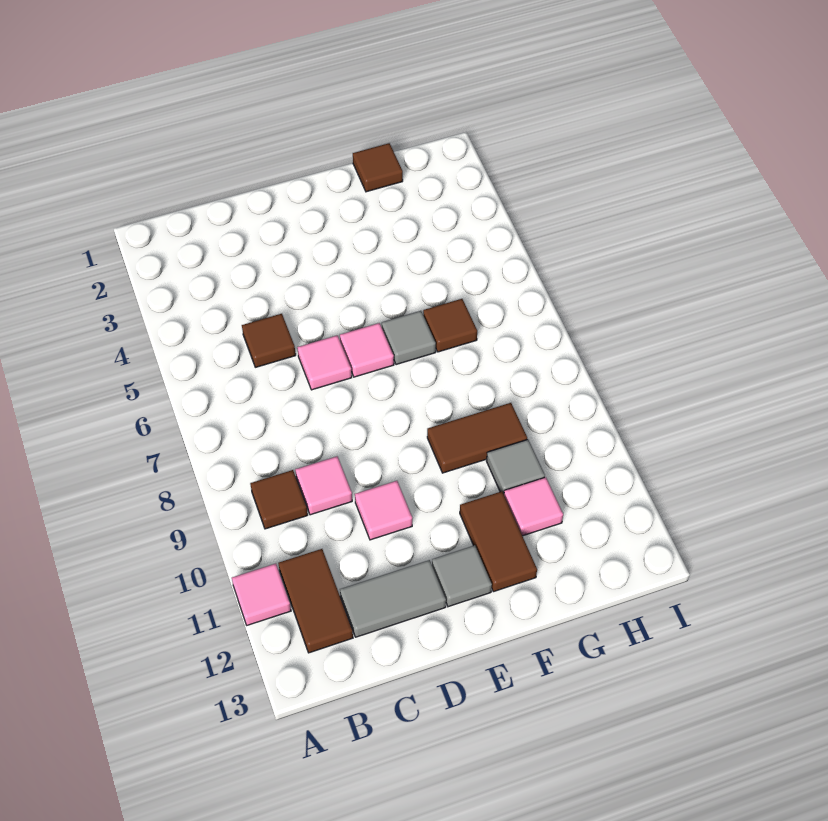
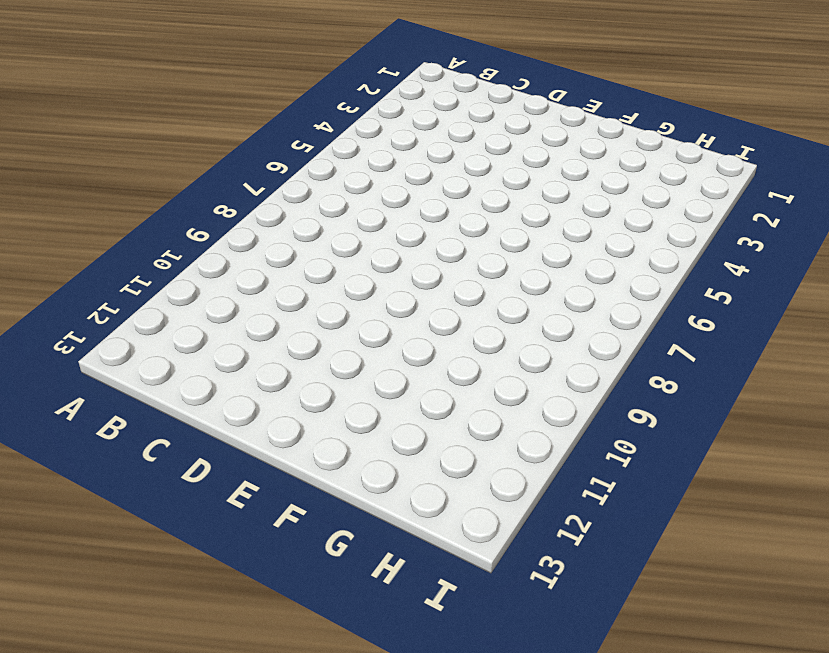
none -> pink tile A11 level 1
none -> brown tile B9 level 1
none -> brown tile B11:B12 level 1

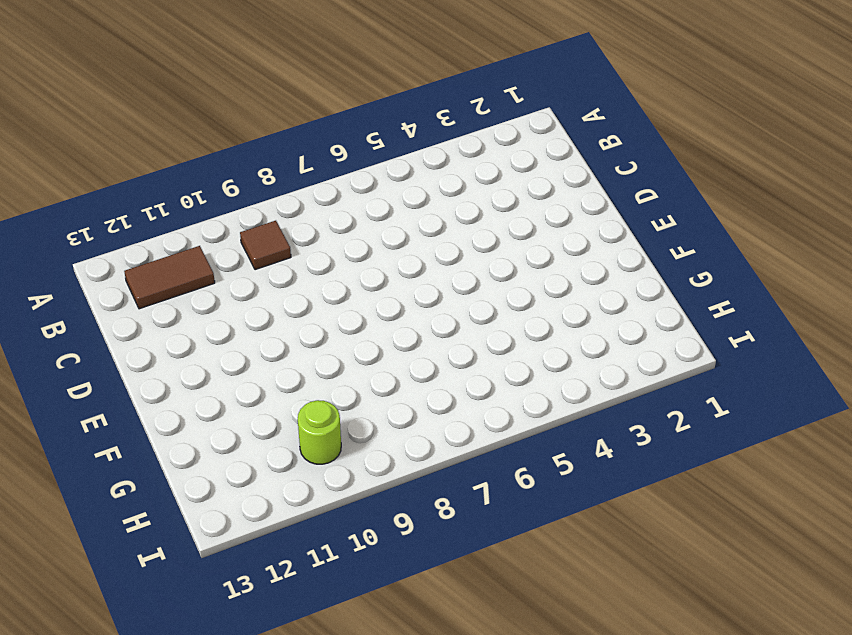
lime round brick H10 level 1 -> none
none -> pink tile A11 level 1
none -> brown tile C5 level 1
none -> pink tile C9 level 1

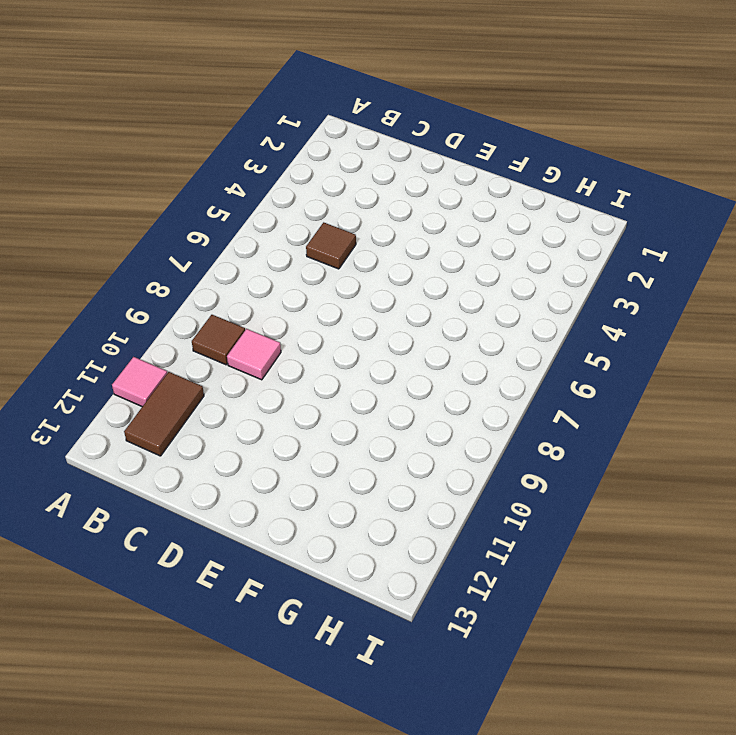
none -> grey tile C12:D12 level 1
none -> pink tile D6 level 1
none -> pink tile D10 level 1

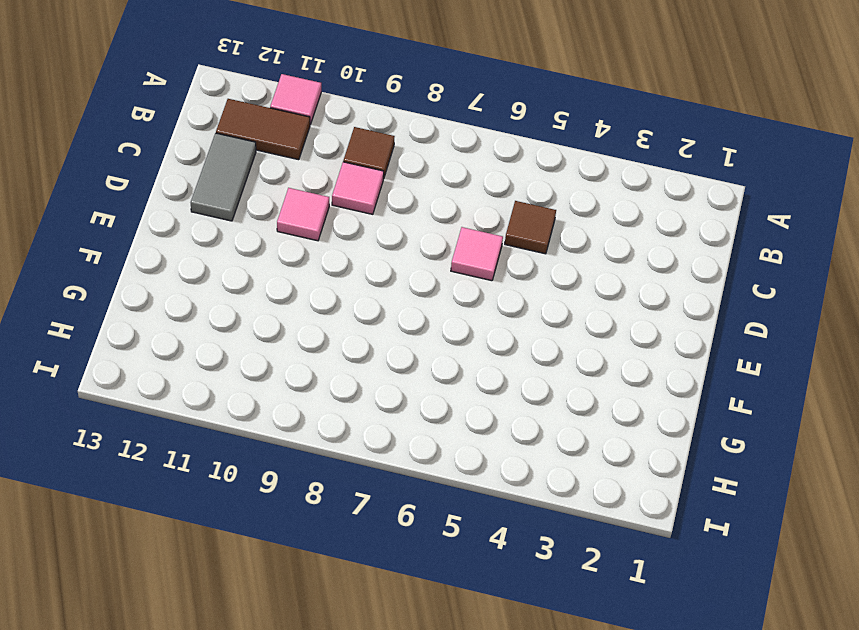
none -> pink tile E6 level 1
none -> grey tile E12 level 1
none -> grey tile F6 level 1

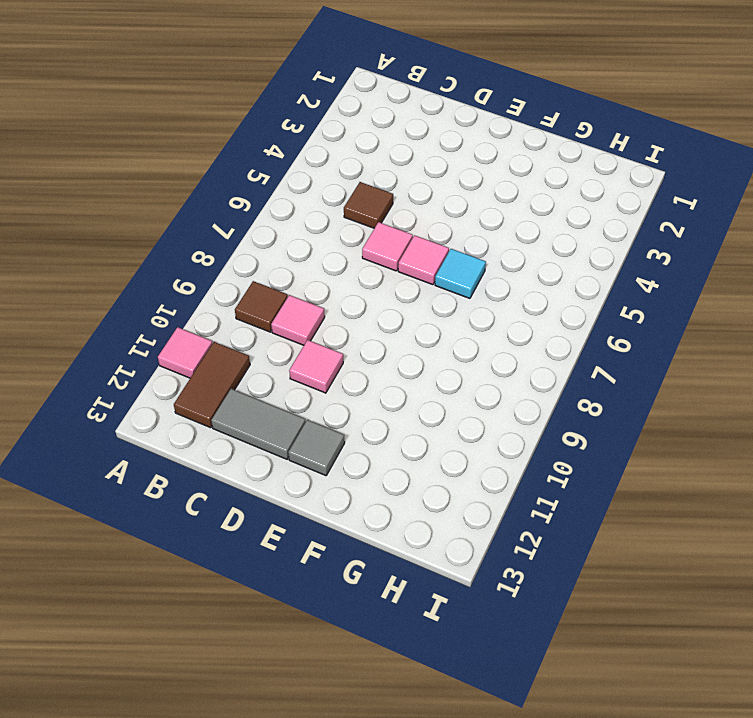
cyan tile F6 level 1 -> grey tile F6 level 1
none -> brown tile F9:G9 level 1
none -> brown tile F11:F12 level 1
none -> brown tile G1 level 1

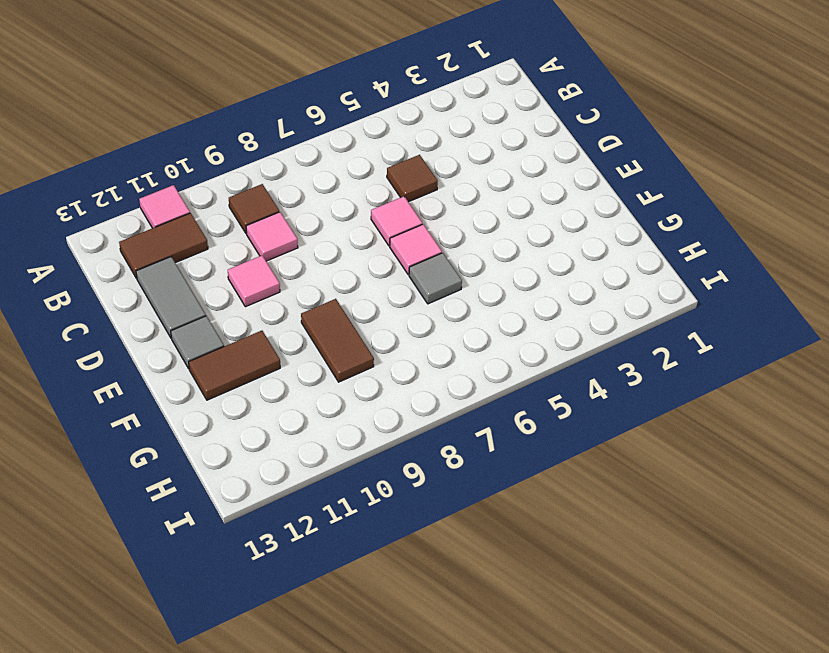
none -> brown tile G1 level 1
none -> brown tile G6 level 1
none -> grey tile G10 level 1

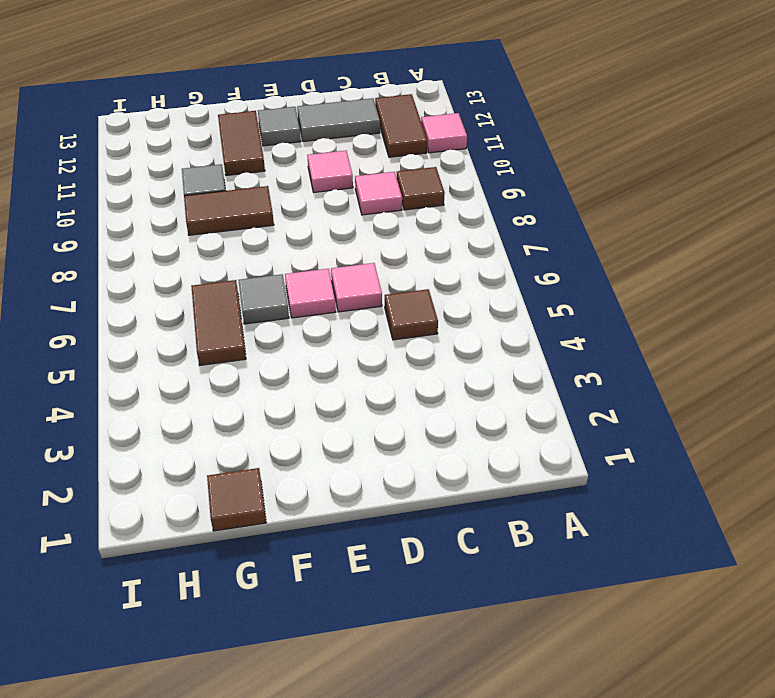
brown tile G5:G6 level 1 -> brown tile G6 level 1
none -> pink tile G11 level 1

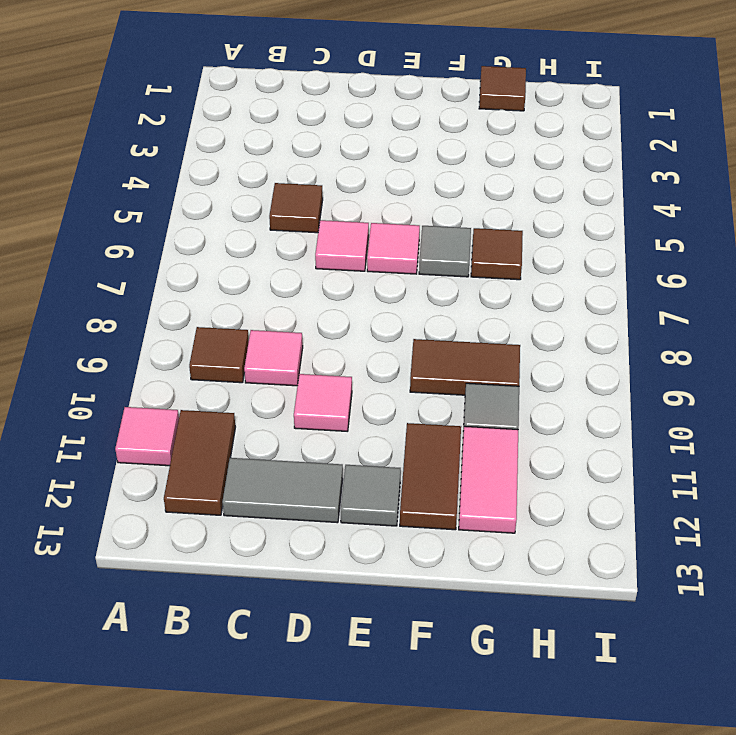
pink tile G11:G12 level 1 -> pink tile G11 level 1

